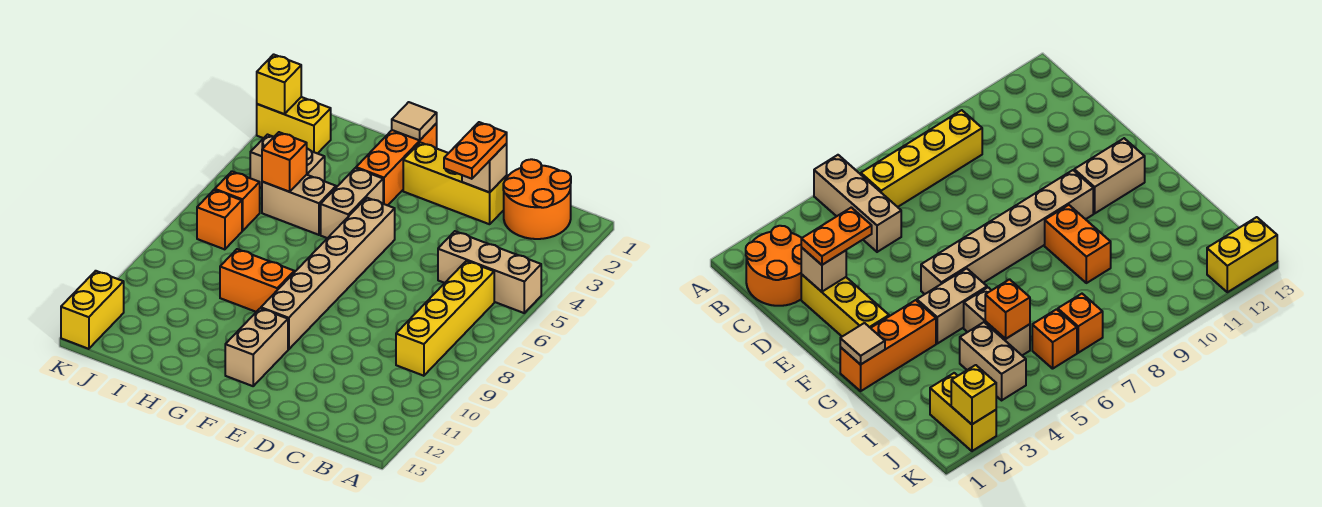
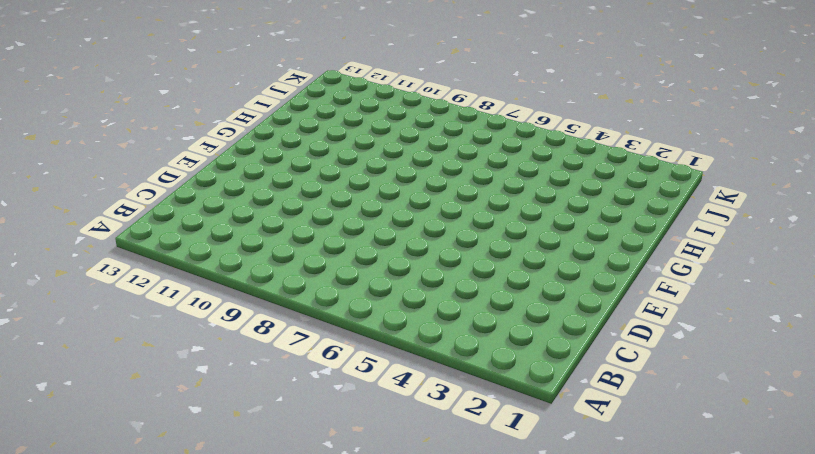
none -> tan brick A5:C5 level 1
none -> orange round brick B1:C2 level 1
none -> yellow brick B6:B9 level 1

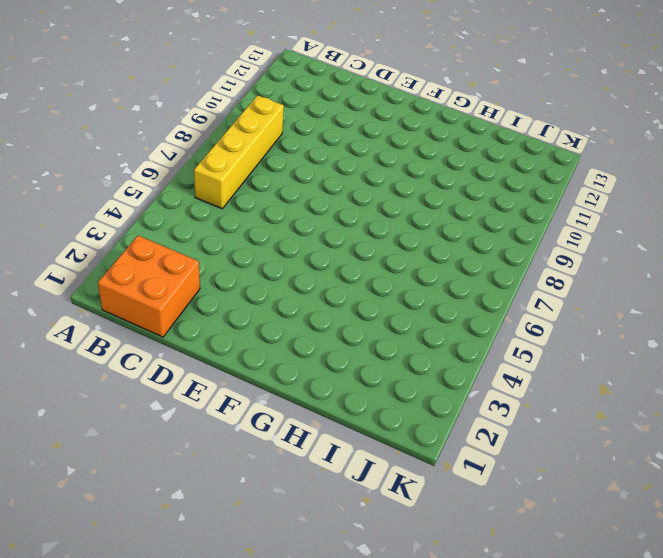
orange brick B1:C2 level 1 -> orange round brick B1:C2 level 1
none -> tan brick A5:C5 level 1
none -> yellow brick D2:F2 level 1
none -> tan brick F5:F10 level 1

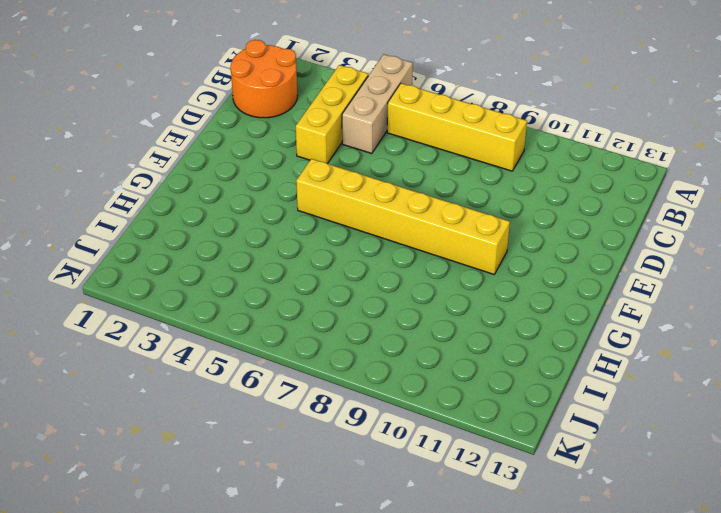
yellow brick B4:D4 level 1 -> yellow brick D2:F2 level 1
yellow brick F5:F10 level 1 -> tan brick F5:F10 level 1
none -> tan brick F11:F12 level 1
none -> orange brick G1:G3 level 1
none -> tan brick G4:G5 level 1

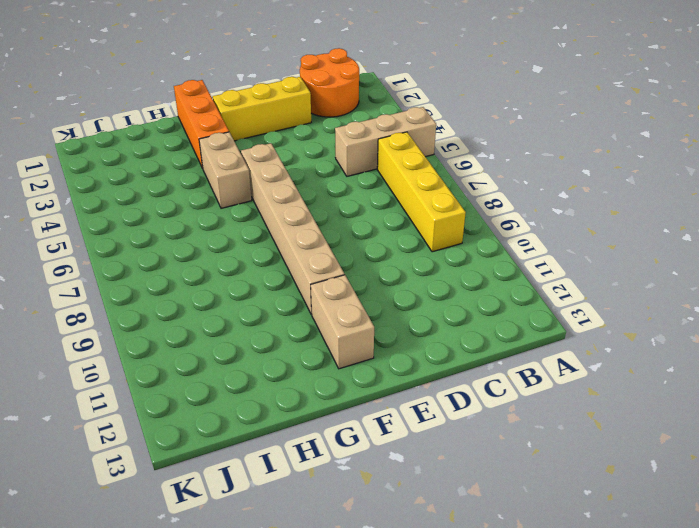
none -> orange brick G9:H9 level 1
none -> tan brick H5:I5 level 1
none -> tan brick I4:J4 level 1

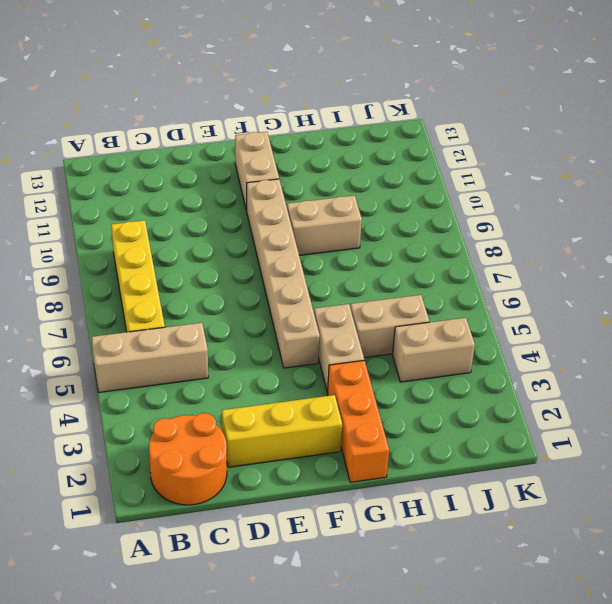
tan brick G9:H9 level 1 -> orange brick G9:H9 level 1
none -> yellow brick J2:K2 level 1
none -> orange brick J6 level 1
none -> orange brick J7 level 1

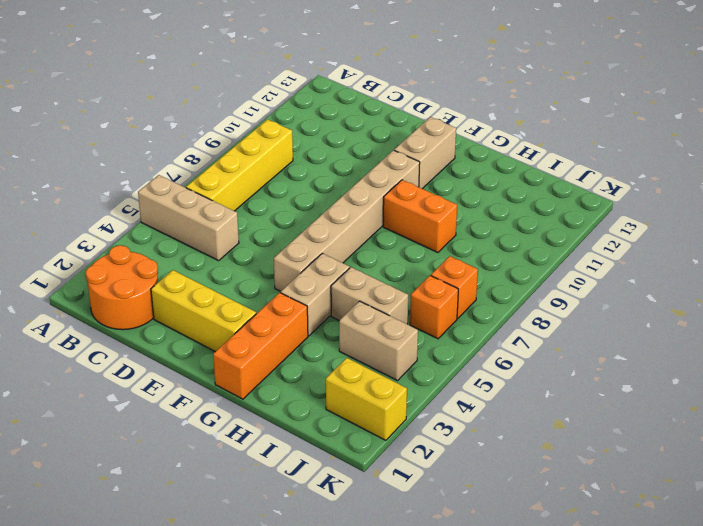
none -> yellow brick K12:K13 level 1
none -> tan brick D2 level 2
none -> tan tile G1 level 2

